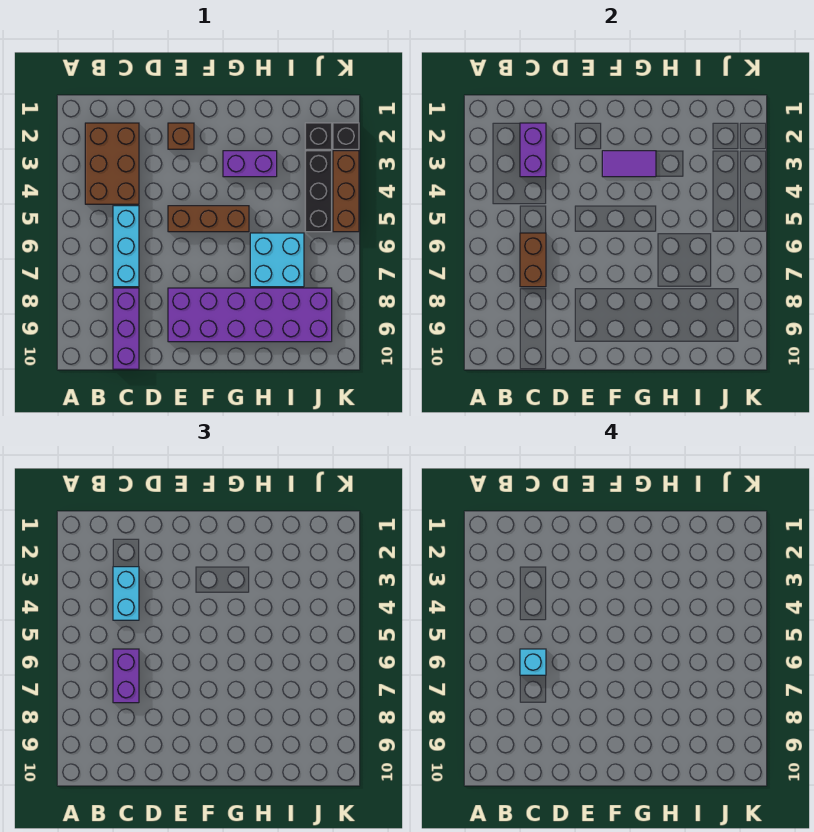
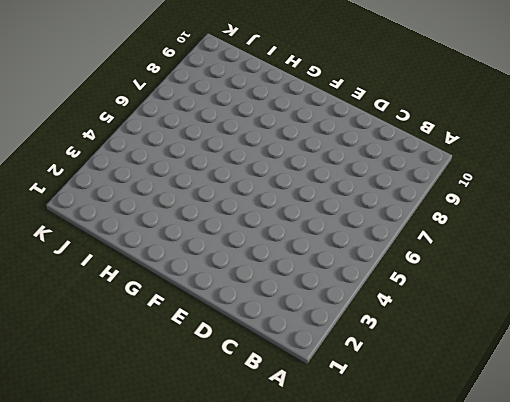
none -> brown brick B2:C4 level 1
none -> cyan brick C5:C7 level 1
none -> purple brick C8:C10 level 1

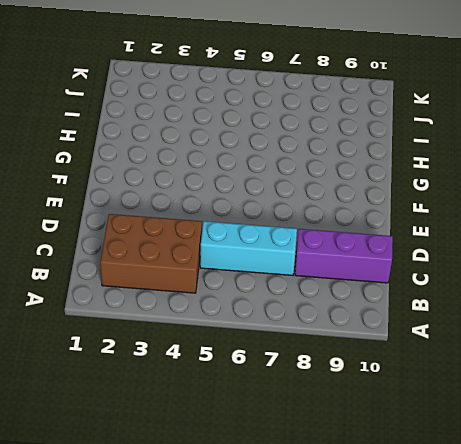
none -> brown brick E2 level 1
none -> brown brick E5:G5 level 1
none -> purple brick E8:J9 level 1

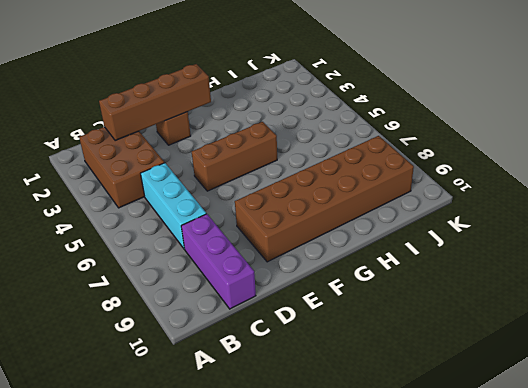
brown brick C2:F2 level 2 -> purple brick C2:C3 level 2
brown brick E8:J9 level 1 -> purple brick E8:J9 level 1
none -> purple brick G3:H3 level 1
none -> cyan brick H6:I7 level 1
none -> black brick J2 level 1

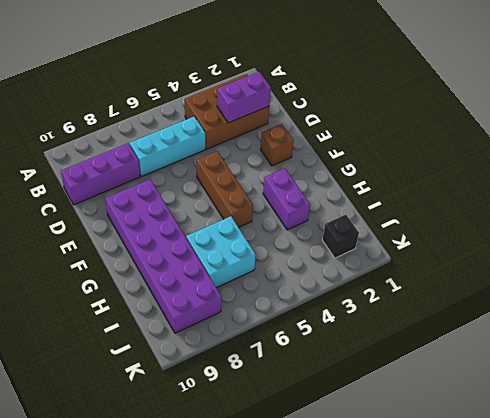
none -> black brick J3:J5 level 1
none -> black brick K2 level 1
none -> brown brick K3:K5 level 1

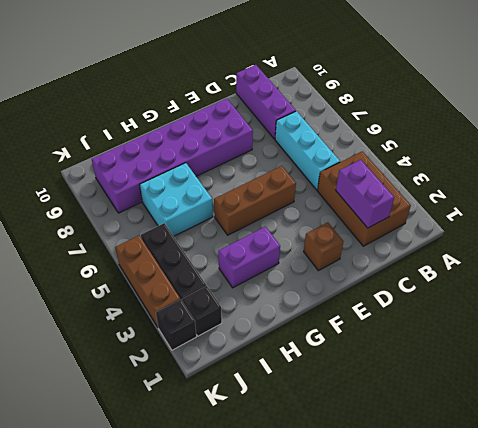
none -> brown brick C6:C7 level 2
none -> purple tile F3:G3 level 2
none -> cyan brick C3:C4 level 3

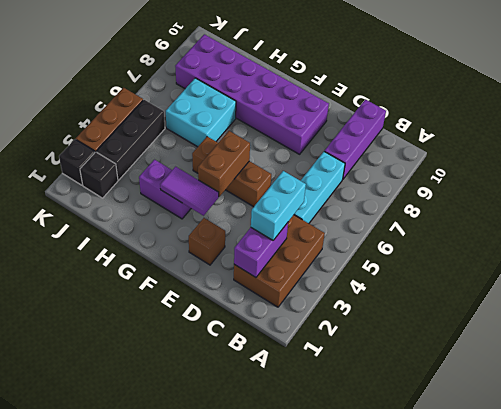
brown brick F4:F5 level 2 -> brown brick C6:C7 level 2
none -> purple brick C6:C7 level 3
none -> cyan brick C6 level 4

